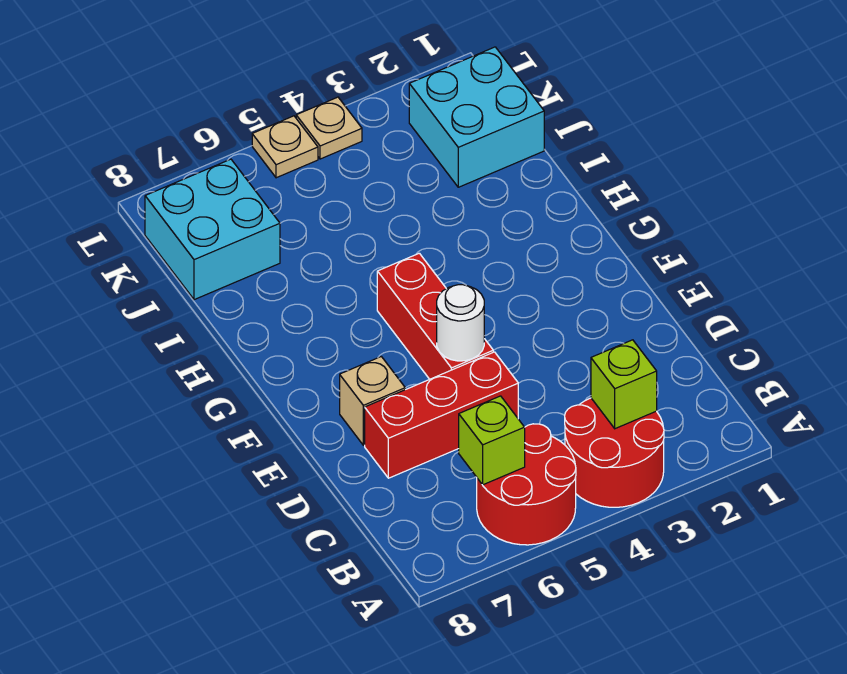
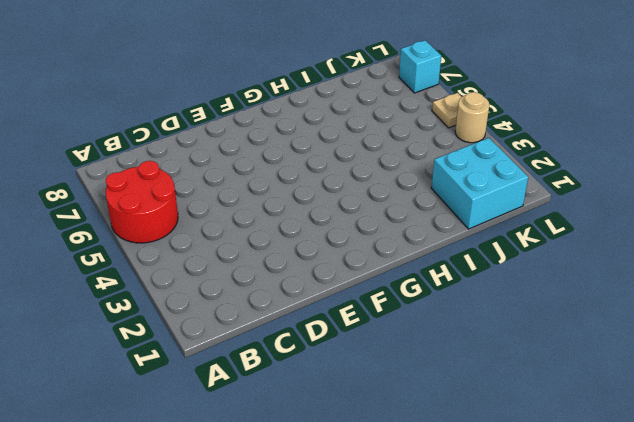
tan round brick L4 level 1 -> tan plate L4 level 1
cyan brick L7 level 1 -> none
none -> red round brick A3:B4 level 1
none -> red brick D5:D7 level 1
none -> red brick E5:G5 level 1

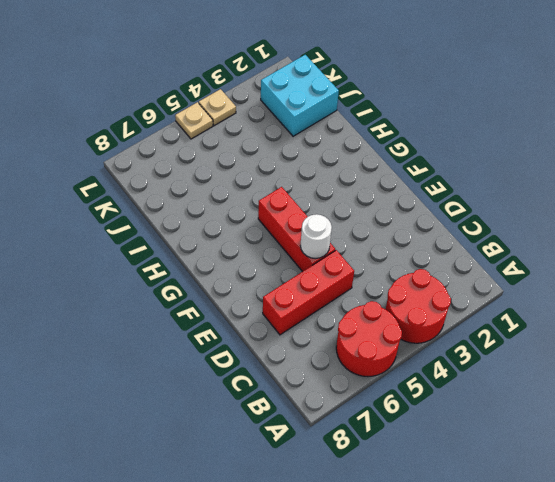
none -> tan brick E7 level 1
none -> cyan brick J7:K8 level 1
none -> lime brick B3 level 2

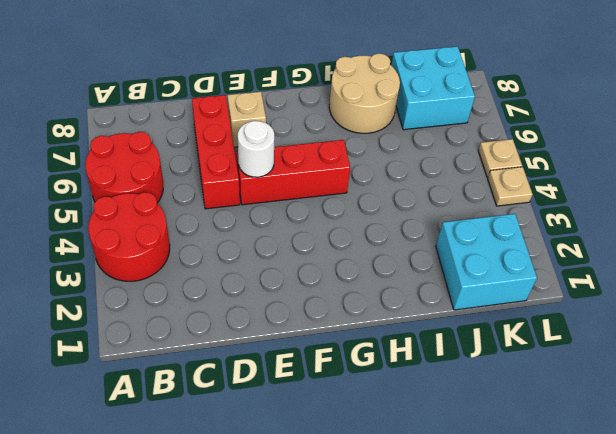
tan round brick H7:I8 level 1 -> none
none -> lime brick B3 level 2
none -> lime brick B6 level 2

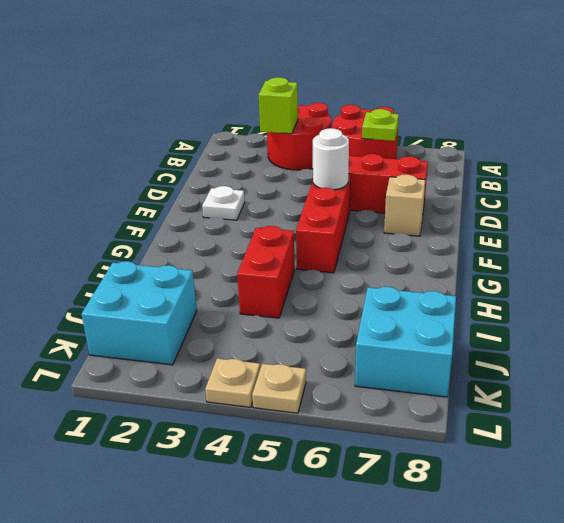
lime plate B6 level 2 -> lime brick B6 level 2
white plate E2 level 1 -> none
red brick H4:I4 level 1 -> none

